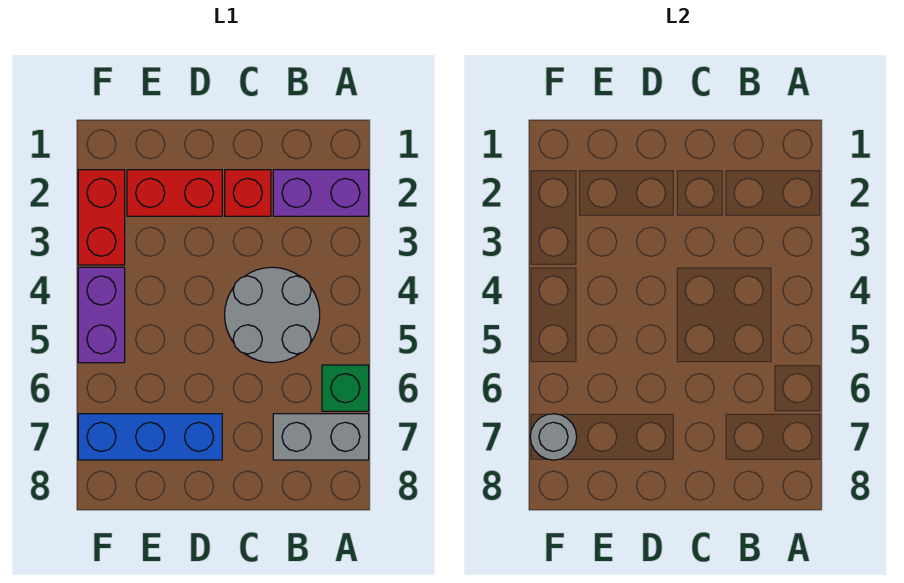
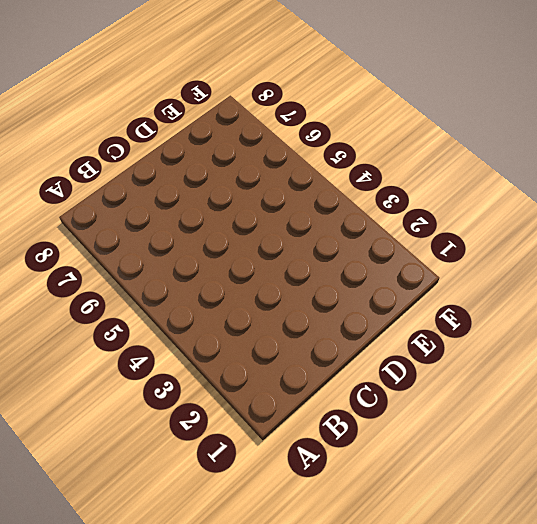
none -> purple brick A2:B2 level 1
none -> green brick A6 level 1

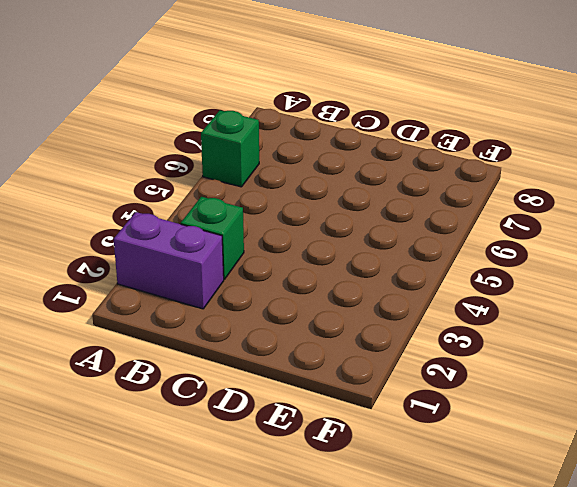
green brick B3 level 1 -> none
none -> grey brick A7:B7 level 1
none -> grey round brick B4:C5 level 1

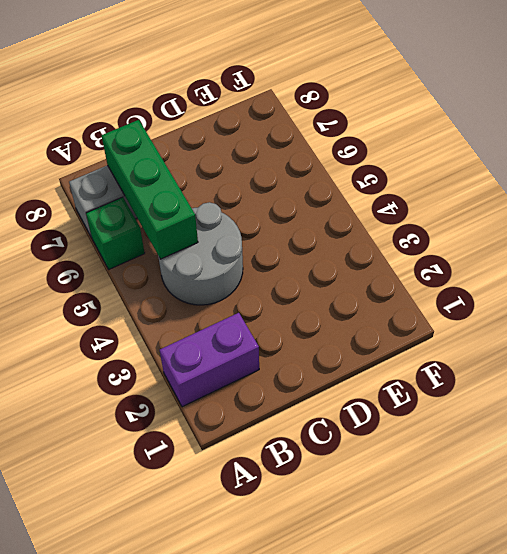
green brick B5:B7 level 2 -> none
none -> red brick C2 level 1
none -> red brick D2:E2 level 1

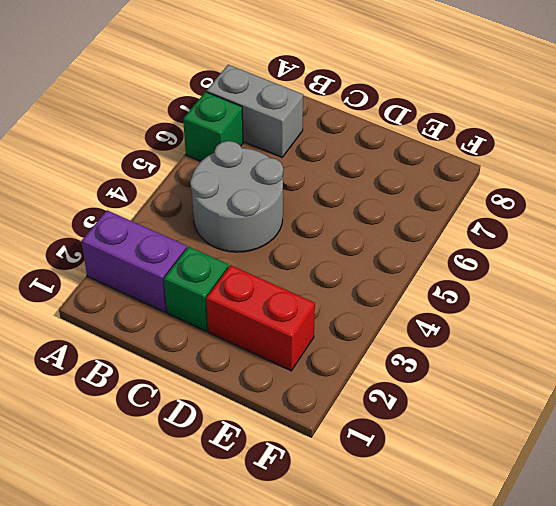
green brick C2 level 1 -> red brick C2 level 1
none -> blue brick D7:F7 level 1
none -> red brick F2:F3 level 1

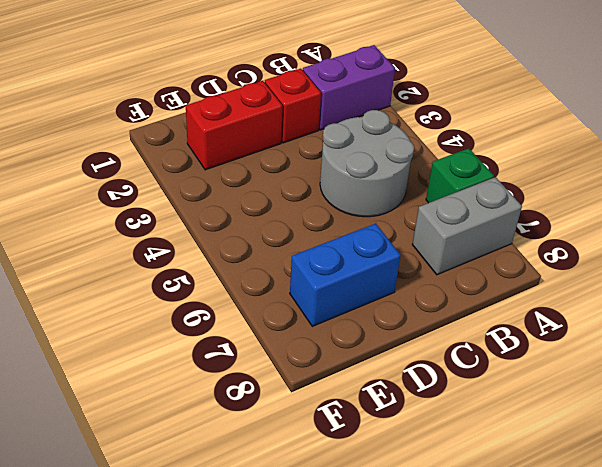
blue brick D7:E7 level 1 -> blue brick D7:F7 level 1
none -> red brick F2:F3 level 1
none -> purple brick F4:F5 level 1

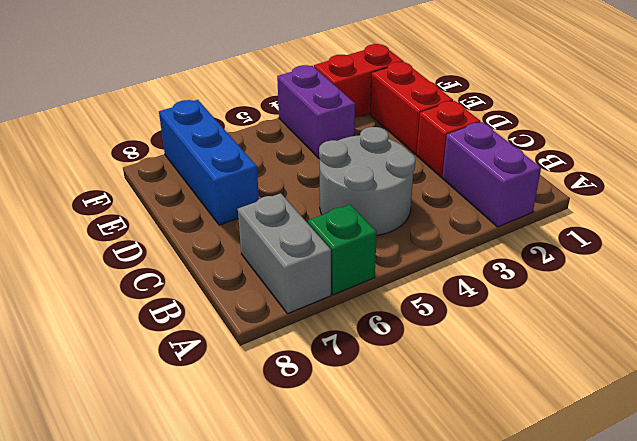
purple brick E4:F4 level 1 -> purple brick F4:F5 level 1
none -> grey round brick F7 level 2

